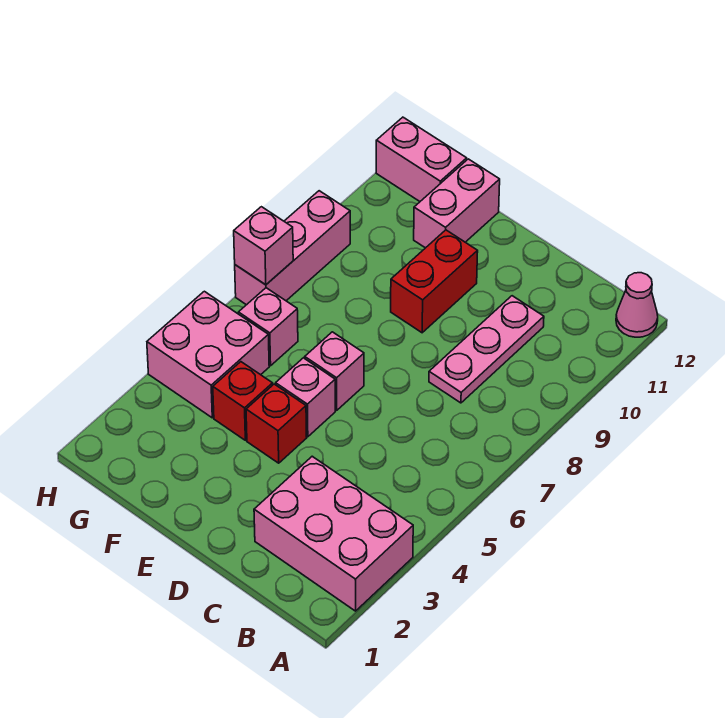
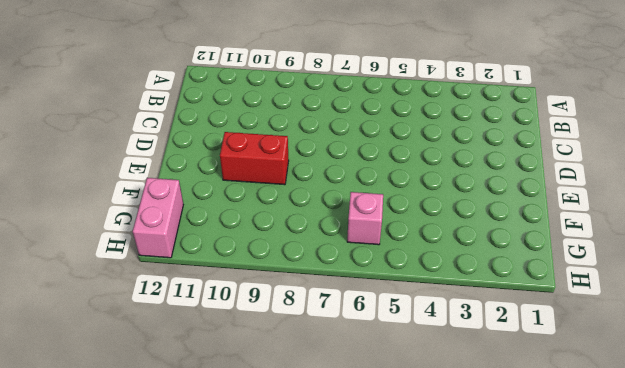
none -> pink brick A2:C3 level 1
none -> pink cone A12 level 1
none -> pink plate C8:C10 level 1

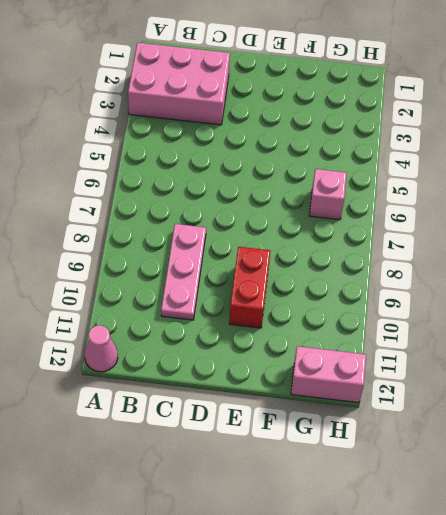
none -> red brick E4 level 1
none -> pink brick E5 level 1
none -> pink brick E6 level 1

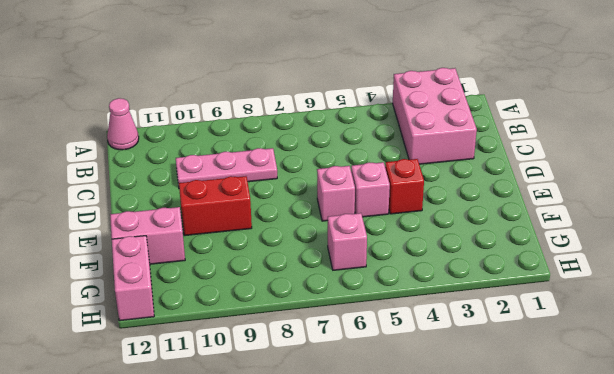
none -> red brick F4 level 1
none -> pink brick G4:H5 level 1
none -> pink brick H7:H9 level 1

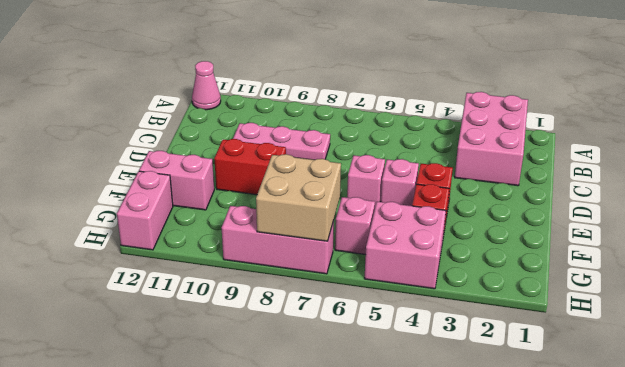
tan brick G7:H8 level 2 -> pink brick H7 level 2

